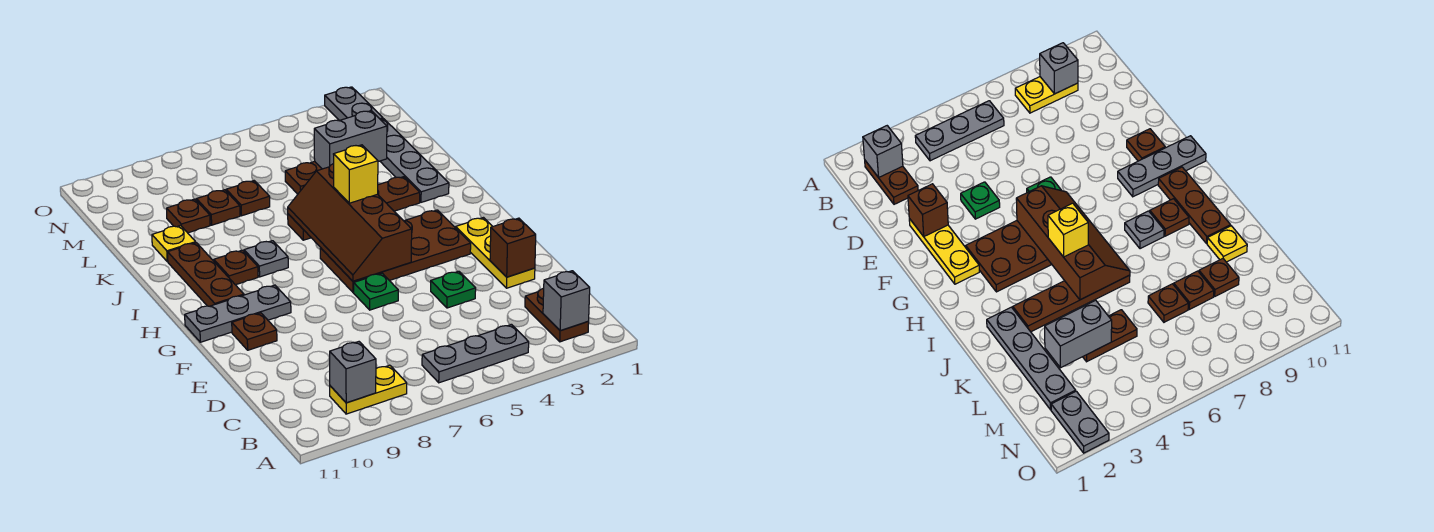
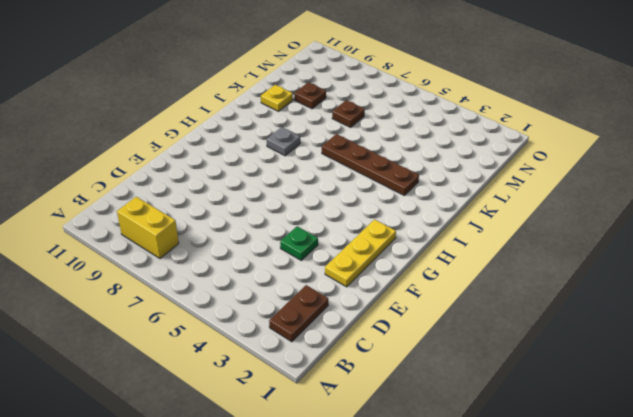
yellow brick B8:B9 level 1 -> yellow plate B8:B9 level 1
none -> grey plate B4:B6 level 1
none -> green plate F6 level 1
none -> brown plate F10 level 1

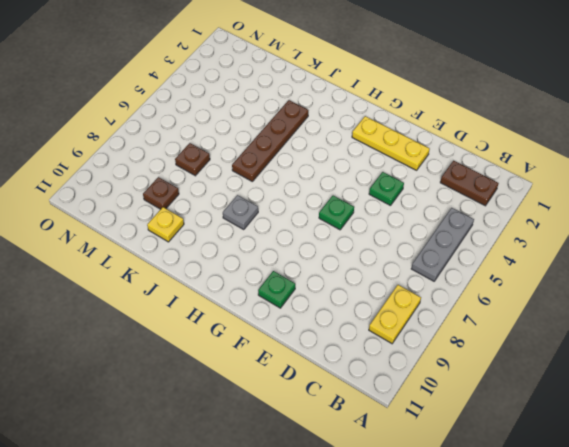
green plate F10 level 1 -> brown plate F10 level 1
none -> brown plate G3:H6 level 1
none -> grey plate G9:G11 level 1
none -> brown plate H10:J10 level 1

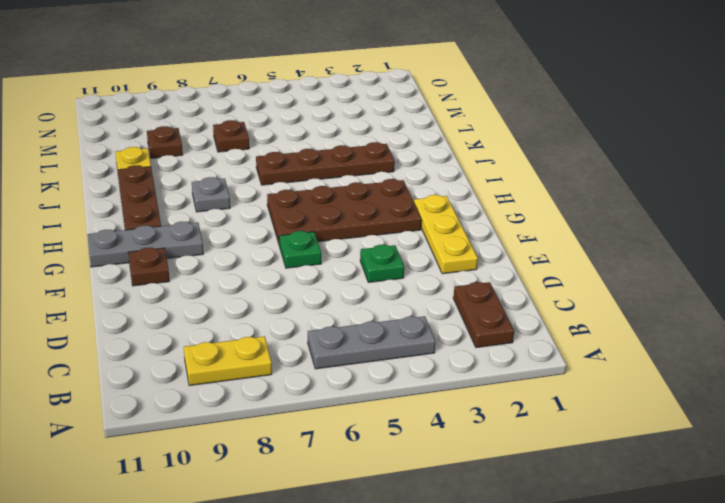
none -> brown plate I9 level 1
none -> grey plate J2:M2 level 1
none -> brown plate L4:L5 level 1

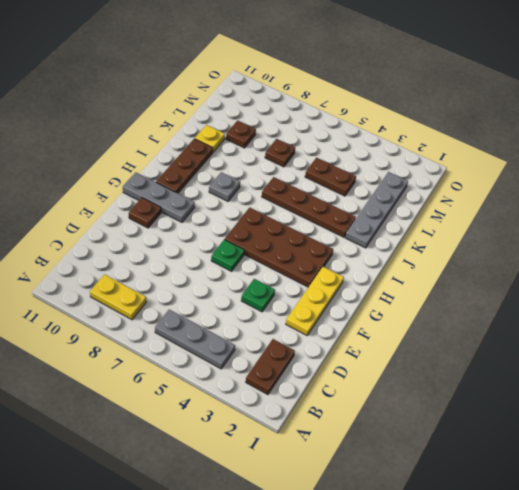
none -> brown plate I9 level 1
none -> brown plate L8 level 1
none -> grey plate N2:O2 level 1

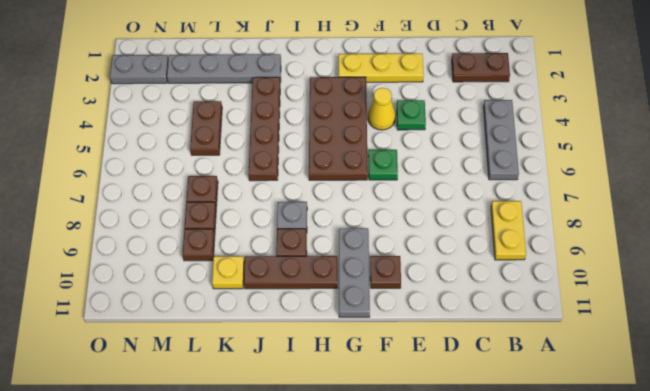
yellow cone F4 level 1 -> none
none -> grey brick B2 level 2
none -> grey brick B9 level 2
none -> brown brick E2 level 2

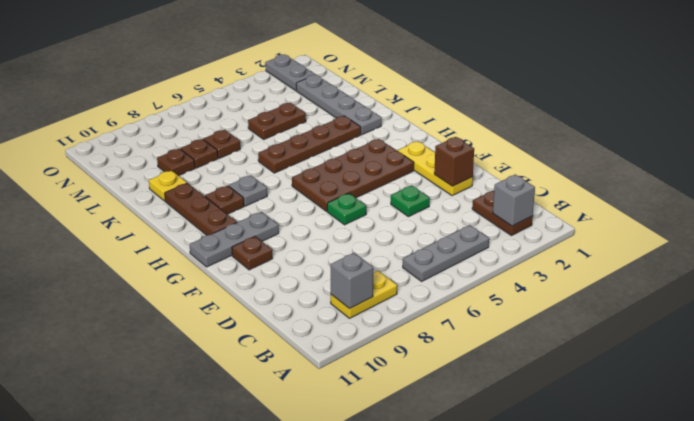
none -> brown slope G5:J6 level 2 top 5
none -> grey brick L3:L4 level 2
none -> yellow brick I5 level 3

